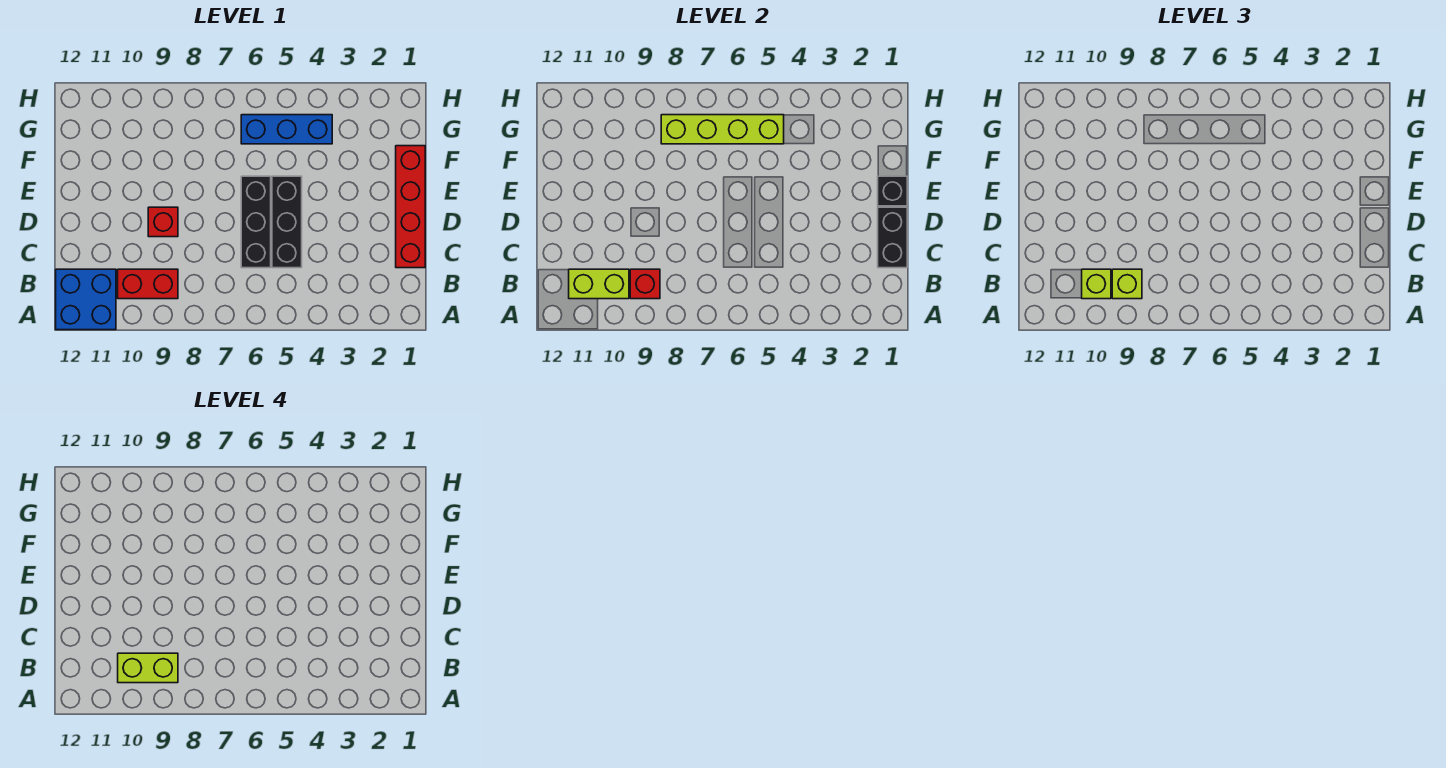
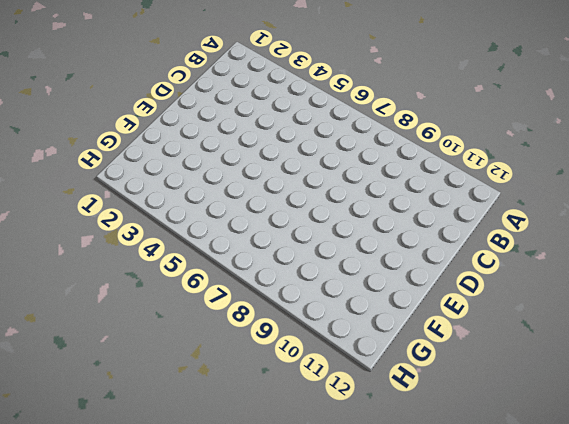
none -> blue brick A11:B12 level 1
none -> red brick B9:B10 level 1
none -> red brick C1:F1 level 1

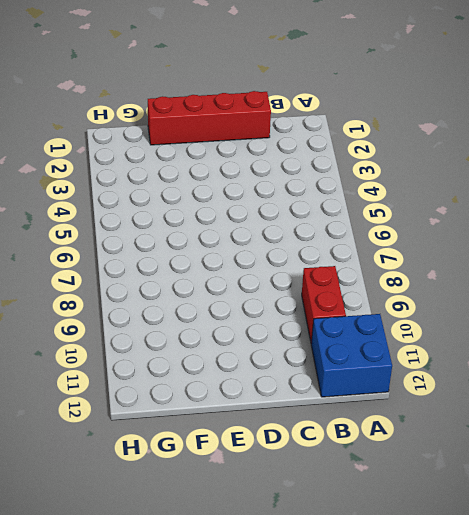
none -> black brick C5:E5 level 1
none -> black brick C6:E6 level 1
none -> red brick D9 level 1

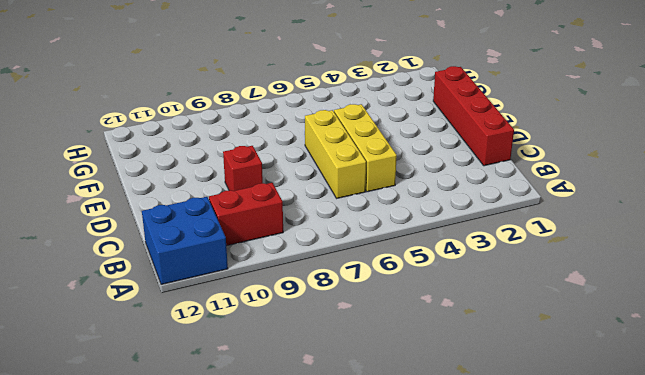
yellow brick C5:E5 level 1 -> black brick C5:E5 level 1
yellow brick C6:E6 level 1 -> black brick C6:E6 level 1
none -> blue brick G4:G6 level 1
none -> red brick B9 level 2
none -> lime brick B10:B11 level 2

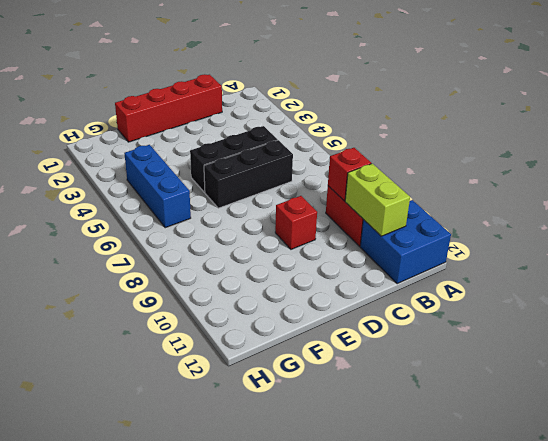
none -> black brick C1:D1 level 2
none -> black brick E1 level 2
none -> lime brick G5:G8 level 2

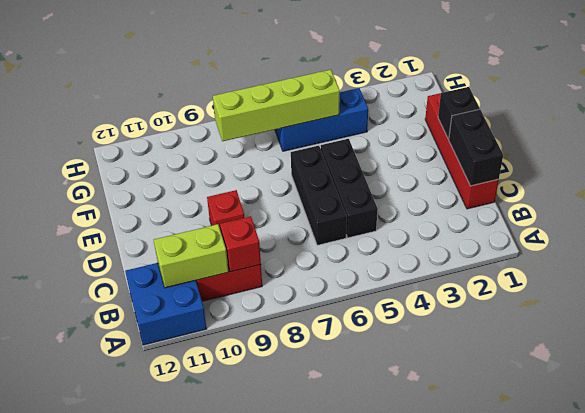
none -> lime brick B9 level 3
none -> lime brick B10 level 3
none -> lime brick B9:B10 level 4

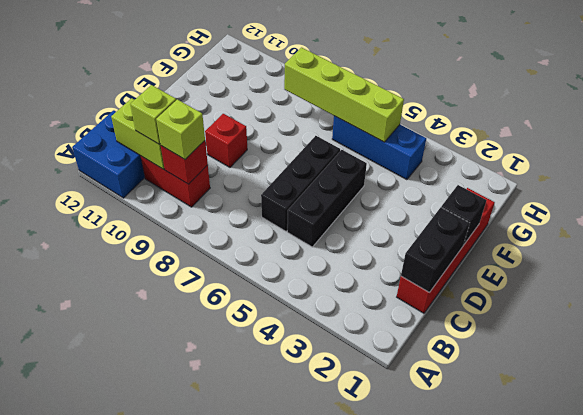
none -> lime brick B9:B10 level 4

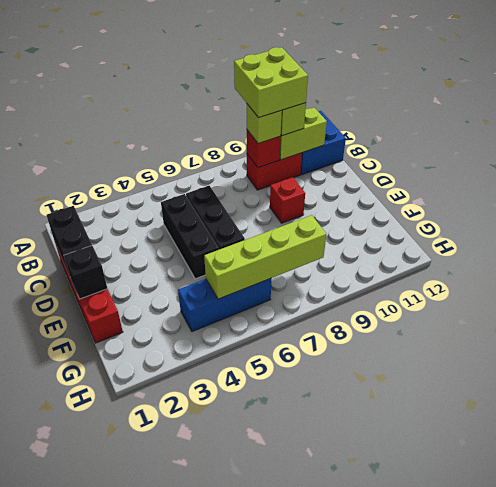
lime brick A9:B10 level 4 -> lime brick B9:B10 level 4

